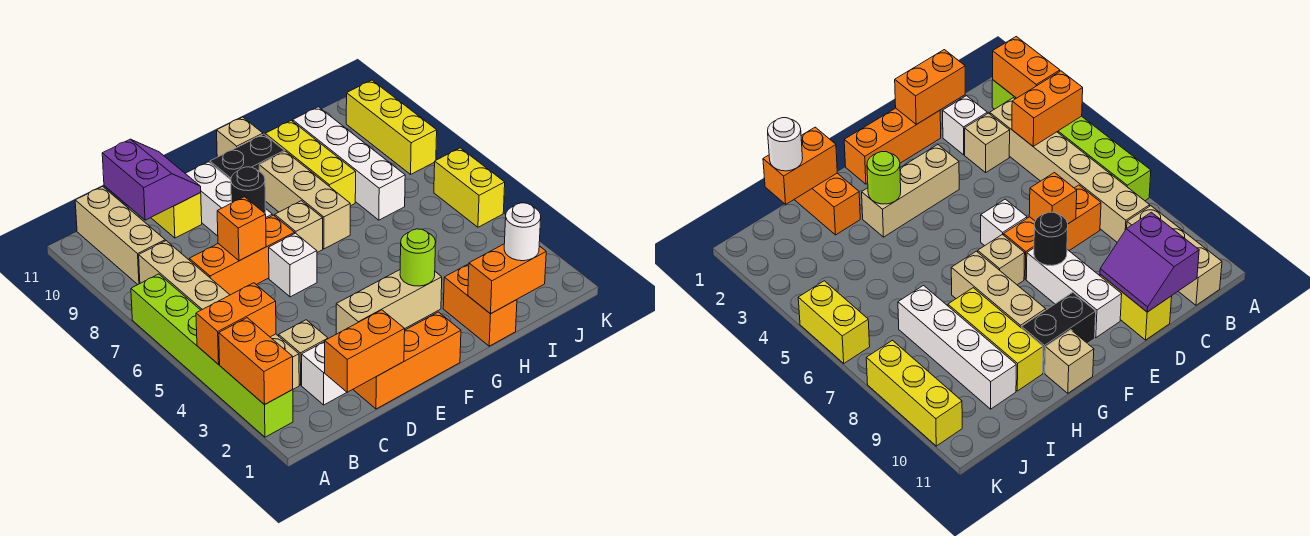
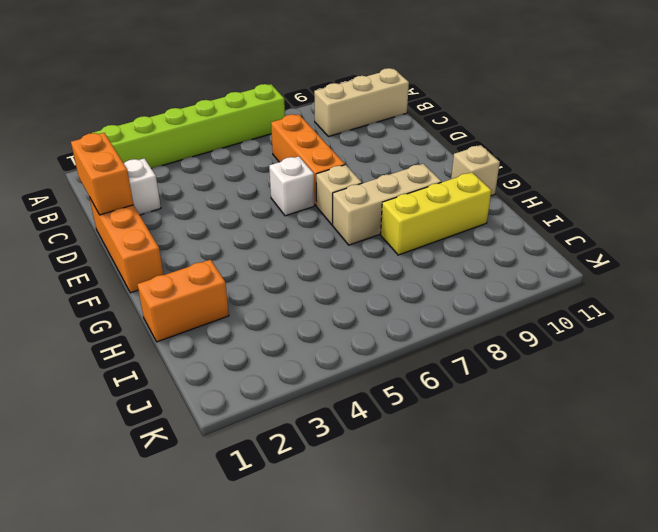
none -> tan brick B3:B8 level 1
none -> tan brick C3 level 1
none -> yellow brick D10:D11 level 1

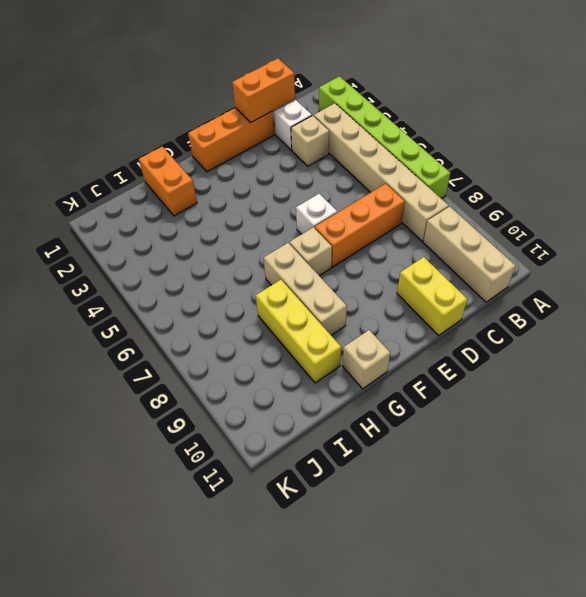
none -> tan brick E3:G3 level 1
none -> white brick E8:E10 level 1
none -> black brick F10:G10 level 1

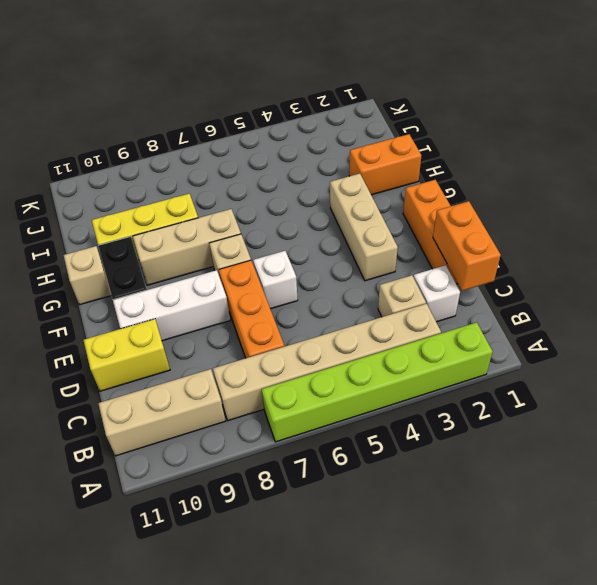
none -> white brick I7:I10 level 1
none -> yellow brick K5:K6 level 1
none -> yellow brick K8:K10 level 1

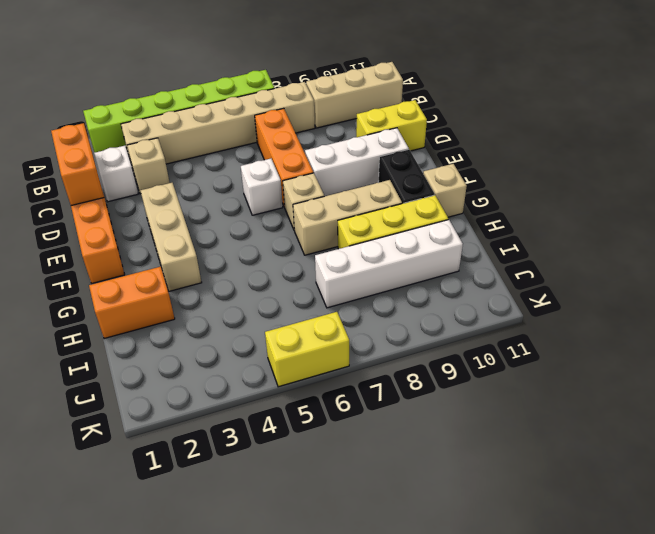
none -> yellow brick K8:K10 level 1
none -> orange brick A2:A3 level 2
none -> orange brick A4:B4 level 2

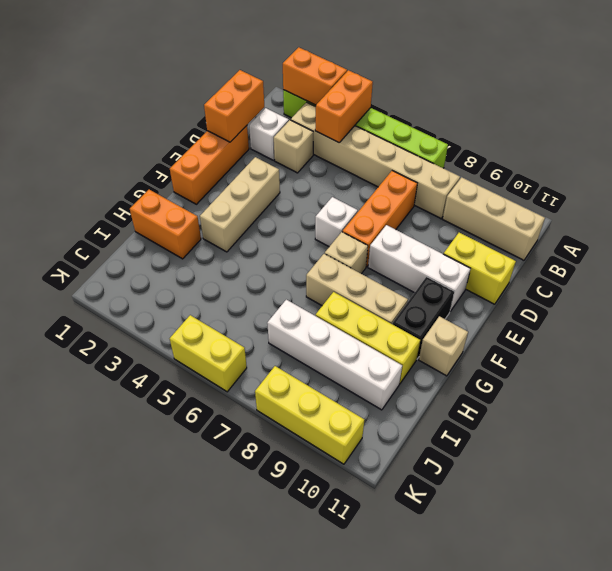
none -> purple slope C10:D11 level 2 top C
none -> orange brick D7 level 2
none -> black round brick E8 level 2

